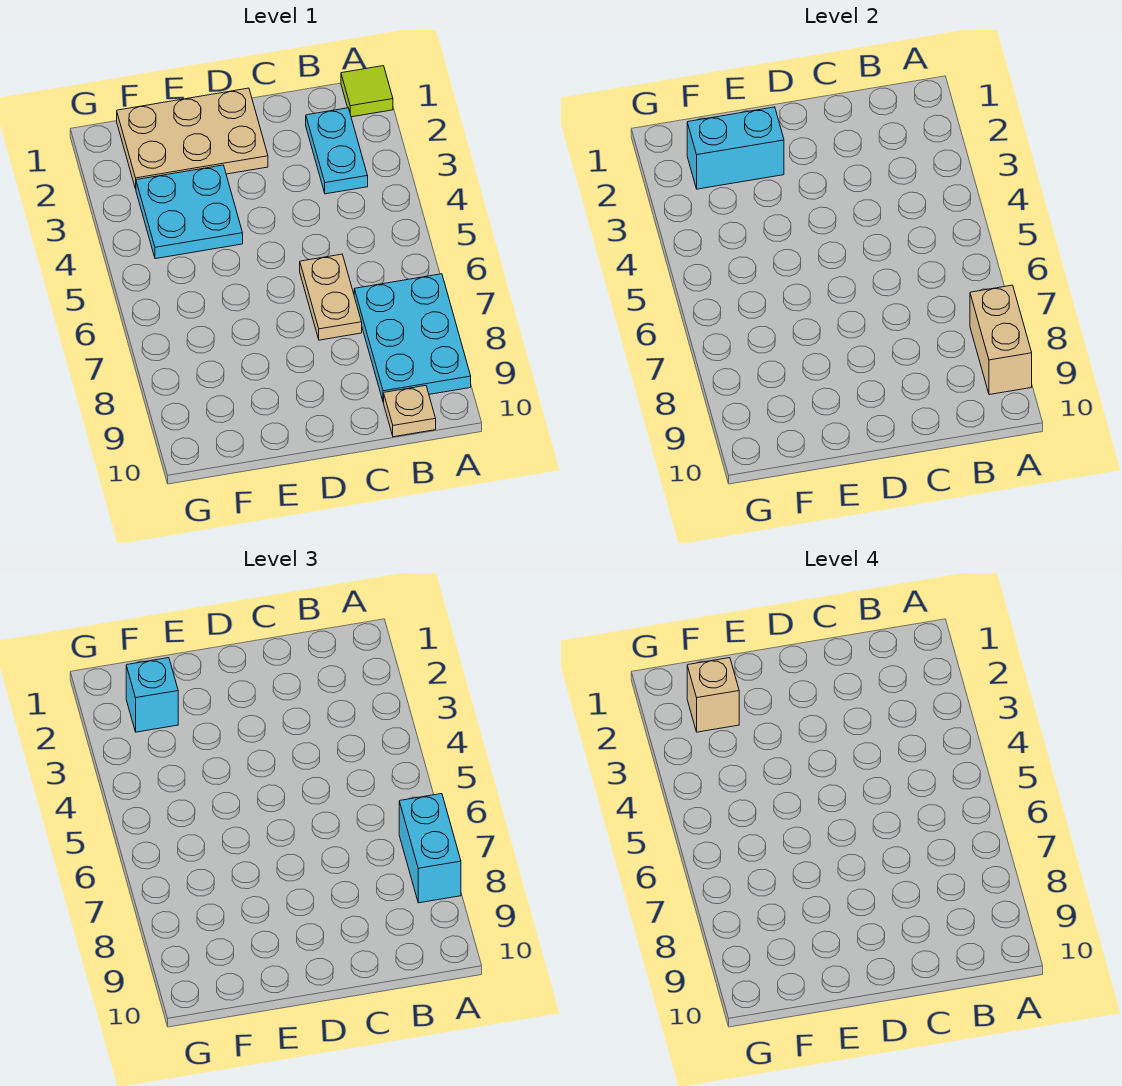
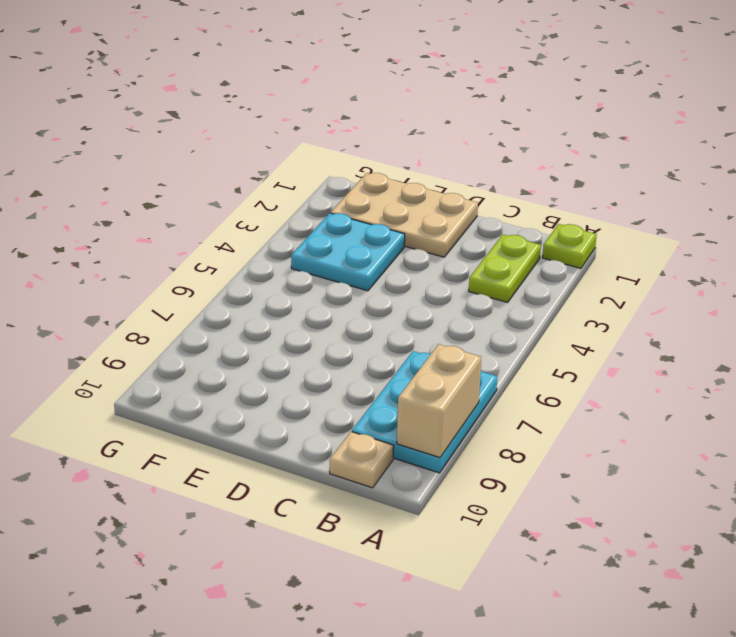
lime plate A1 level 1 -> lime tile A1 level 1
lime plate B2:B3 level 1 -> cyan plate B2:B3 level 1
none -> tan plate C6:C7 level 1
none -> cyan brick E2:F2 level 2
none -> cyan brick A7:A8 level 3

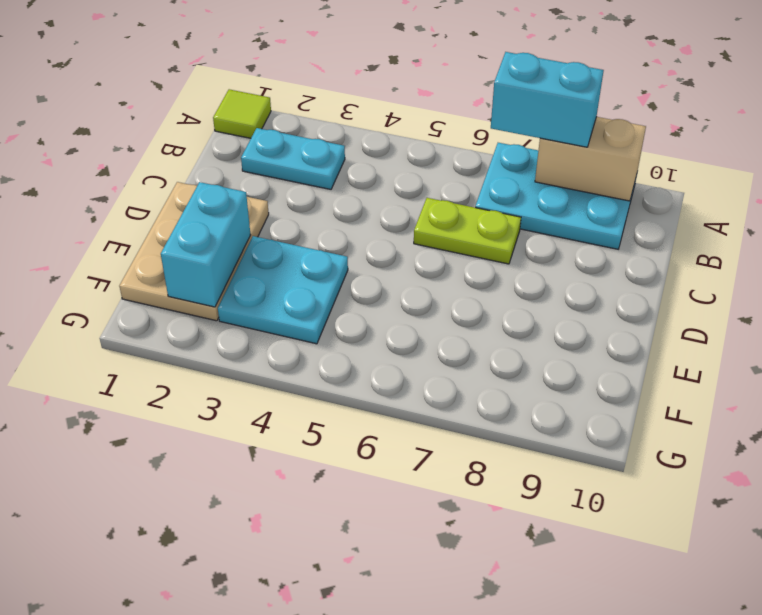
lime plate C6:C7 level 1 -> tan plate C6:C7 level 1
none -> tan plate B10 level 1
none -> cyan brick F2 level 3
none -> tan brick F2 level 4

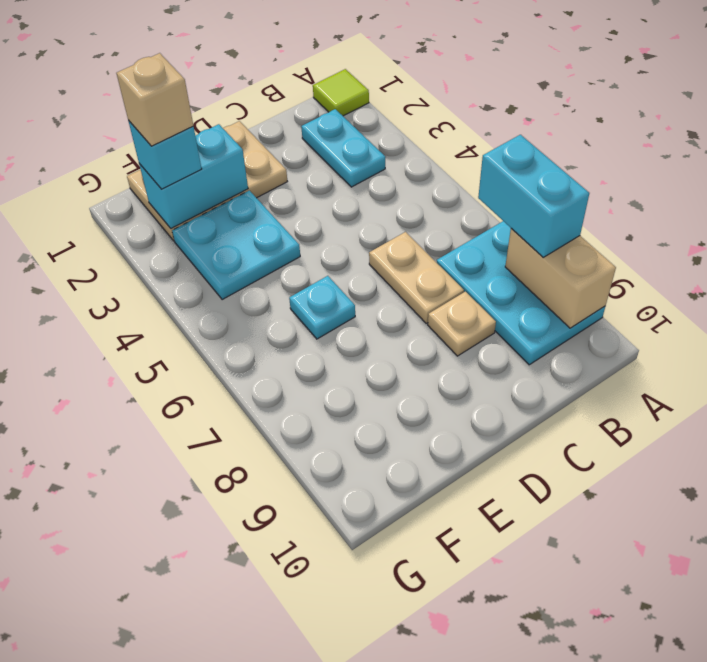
tan plate C8 level 1 -> tan plate B10 level 1
cyan plate E6 level 1 -> none

